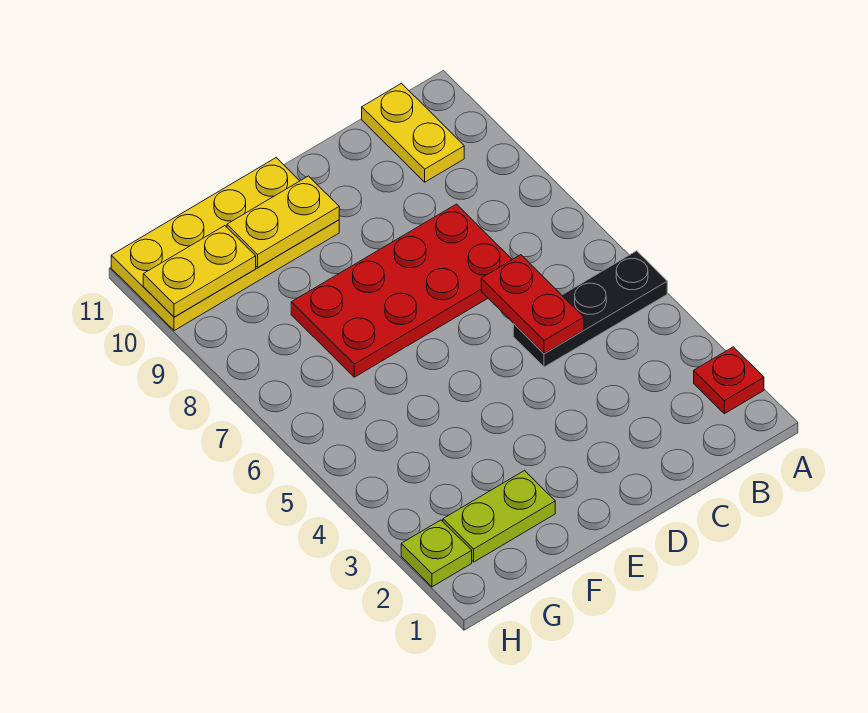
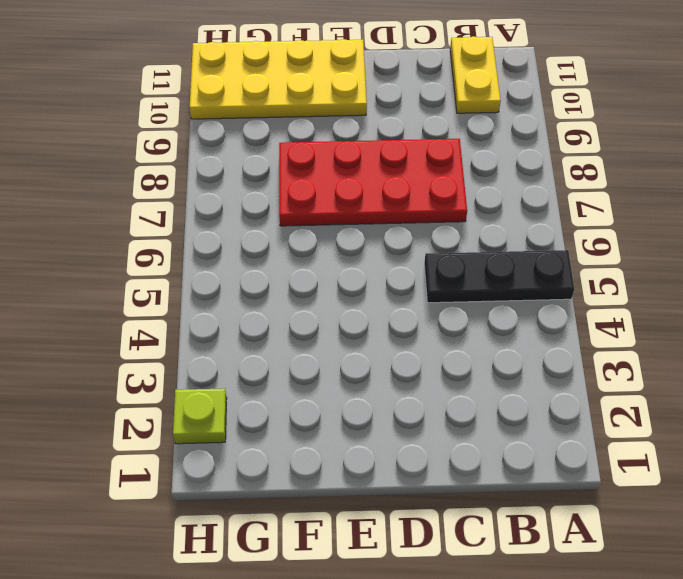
none -> red plate A2 level 1
none -> lime plate F2:G2 level 1

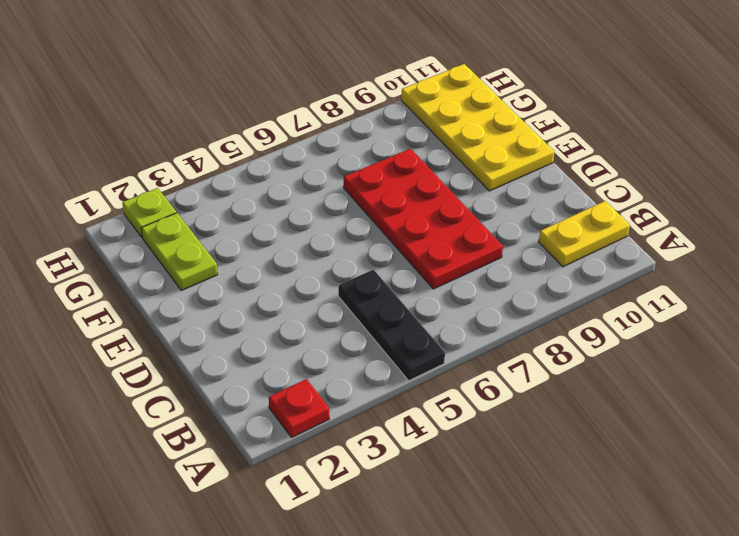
none -> red plate C5:C6 level 2
none -> yellow plate E10:F10 level 2

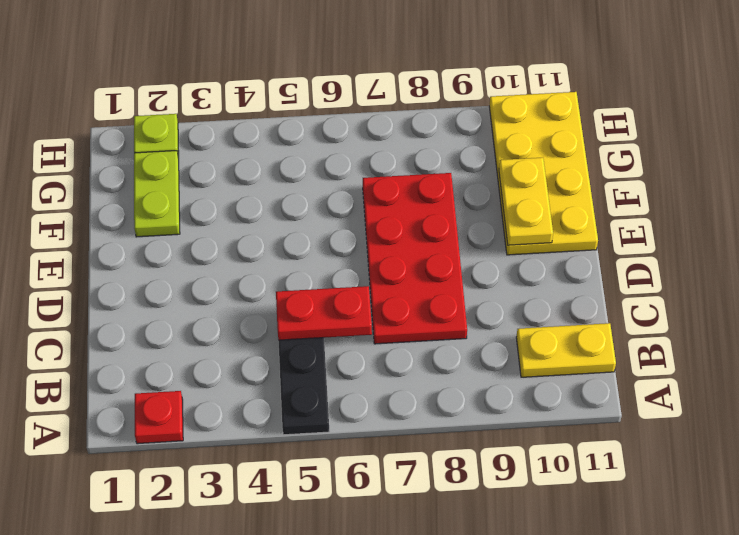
none -> yellow plate G10:H10 level 2

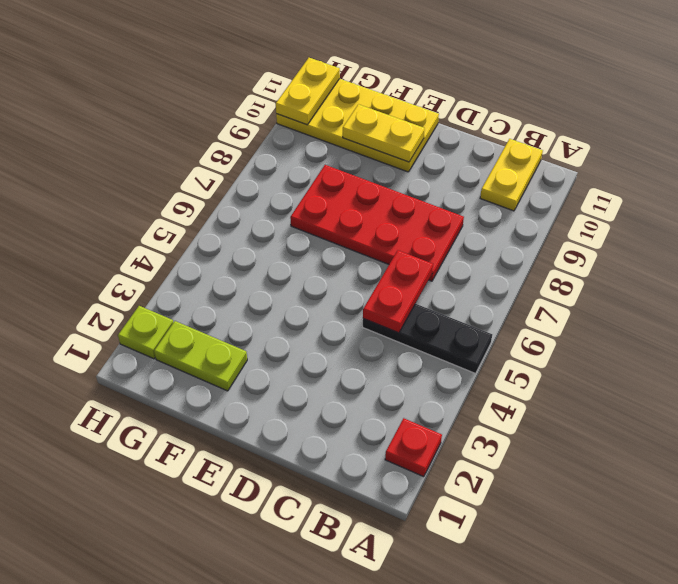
yellow plate H10:H11 level 2 -> yellow plate G10:H10 level 2

